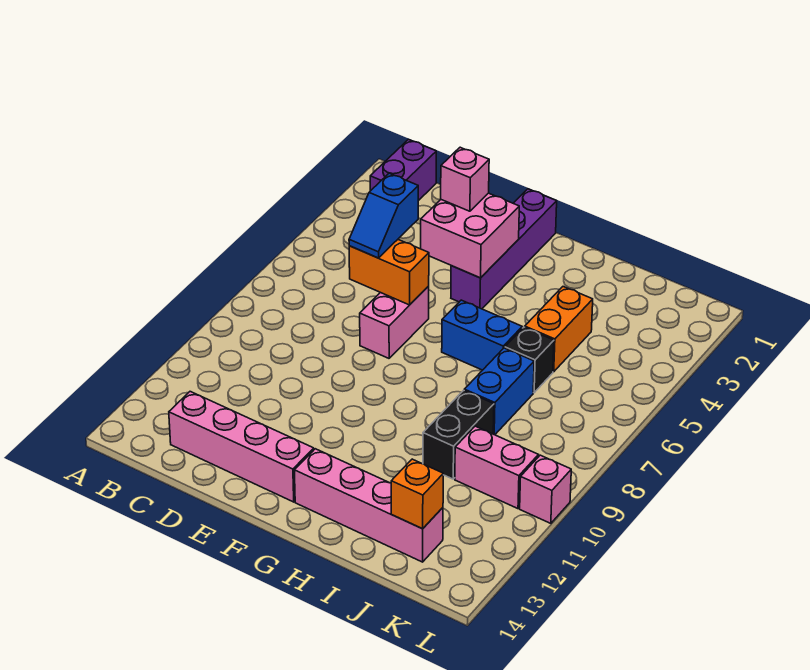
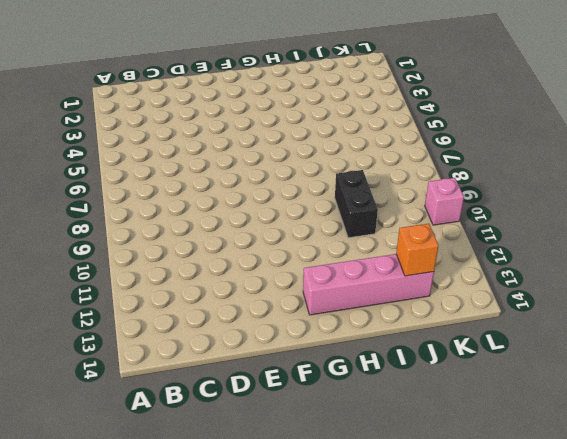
none -> purple brick B1:B2 level 1
none -> pink brick C13:F13 level 1
none -> pink brick E6:E7 level 1

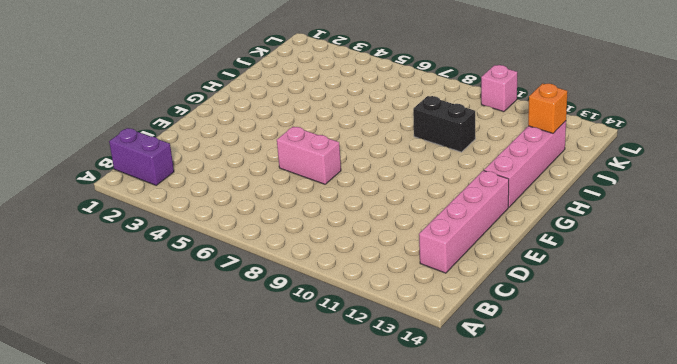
none -> purple brick F1:F4 level 1
none -> blue brick G6:H6 level 1
none -> orange brick I4:I5 level 1

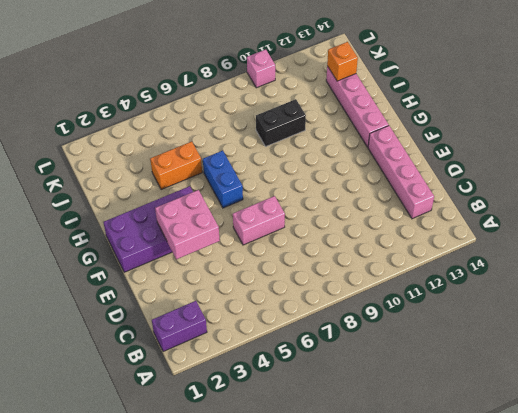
purple brick F1:G4 level 1 -> purple brick F1:F4 level 1
none -> black brick I6 level 1
none -> blue brick I7:I8 level 1
none -> pink brick J10:K10 level 1

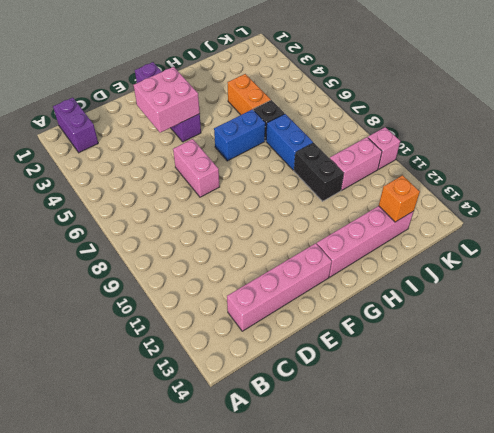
none -> orange brick D6:E6 level 2
none -> blue slope D5:D6 level 3 top 5
none -> pink brick E3 level 3

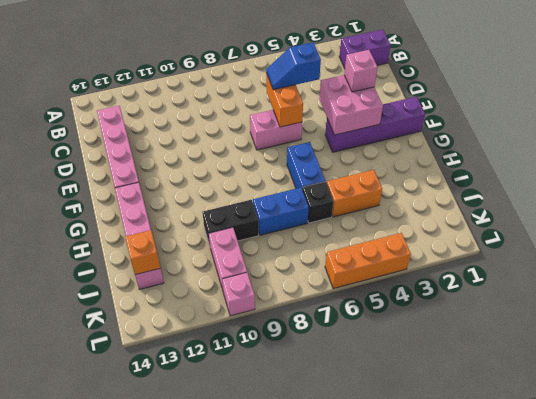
orange brick L4:L6 level 1 -> none

